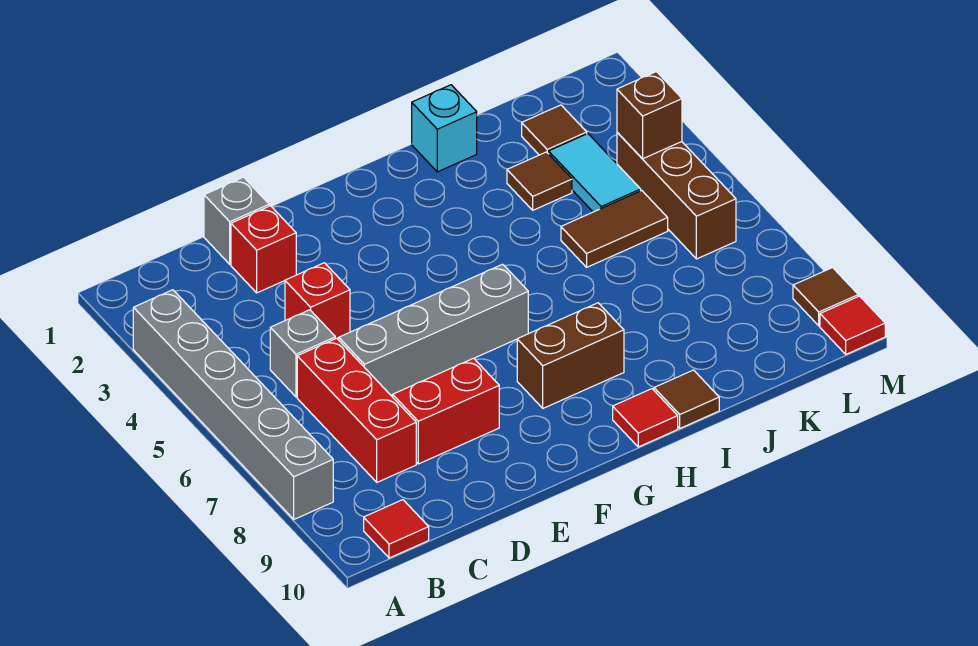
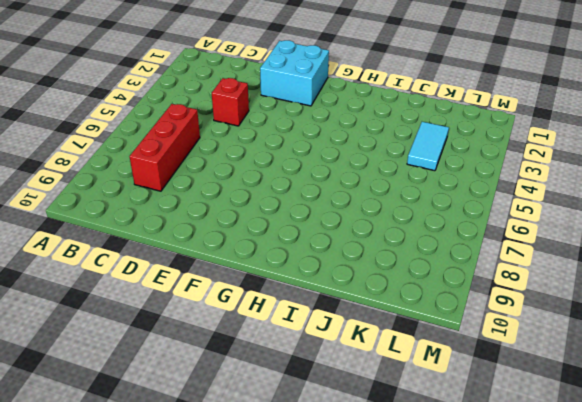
cyan brick E1:F2 level 1 -> none
none -> grey brick A3:A8 level 1
none -> red tile B10 level 1
none -> grey brick C5 level 1

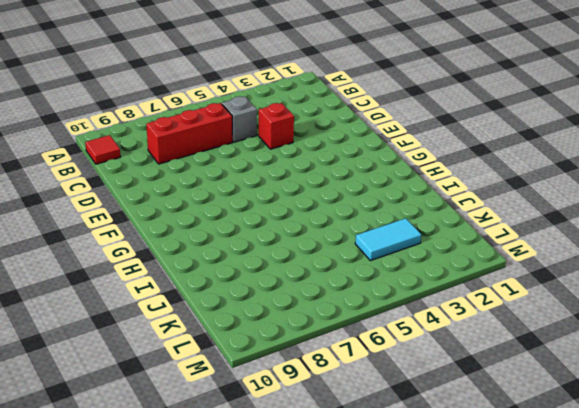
none -> grey brick A3:A8 level 1
none -> grey brick D1 level 1
none -> red brick D2 level 1

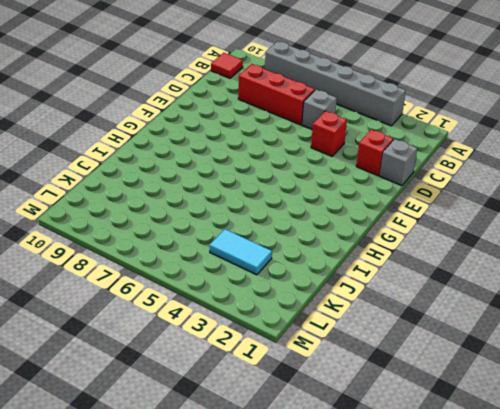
none -> grey brick D6:G6 level 1
none -> red brick D8:E8 level 1
none -> brown brick G8:H8 level 1

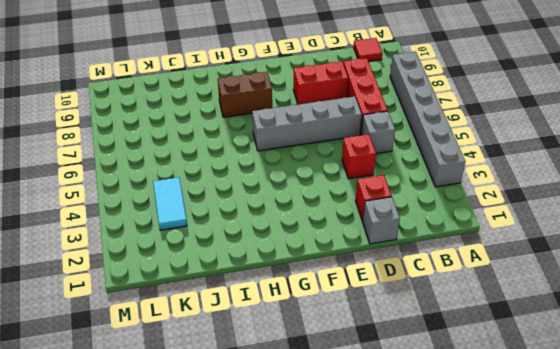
none -> red tile H10 level 1
none -> cyan brick I1 level 1
none -> brown tile I10 level 1

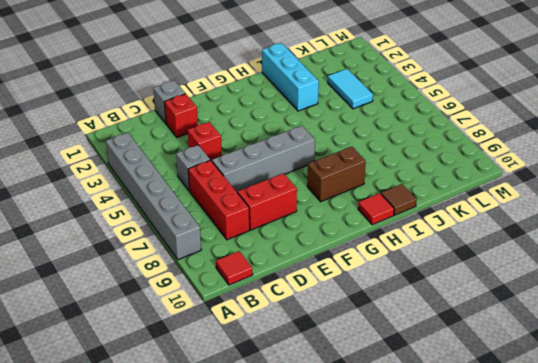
cyan brick I1:I3 level 1 -> cyan brick I1 level 1
none -> brown tile J3 level 1
none -> brown tile J5:K5 level 1
none -> brown tile K2 level 1

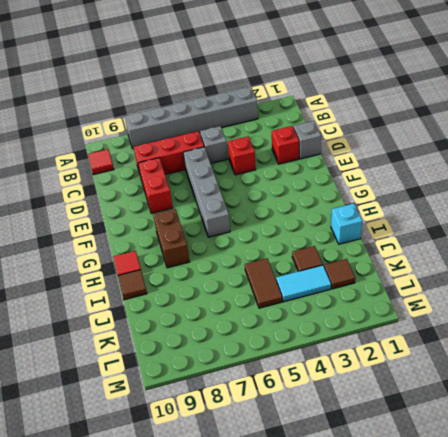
none -> brown brick L4:L6 level 1
none -> brown tile M9 level 1
none -> red tile M10 level 1

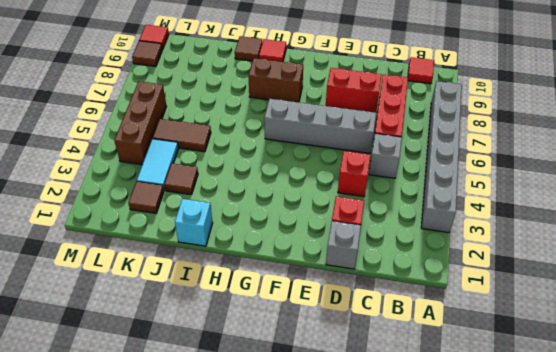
none -> brown brick L4 level 2

